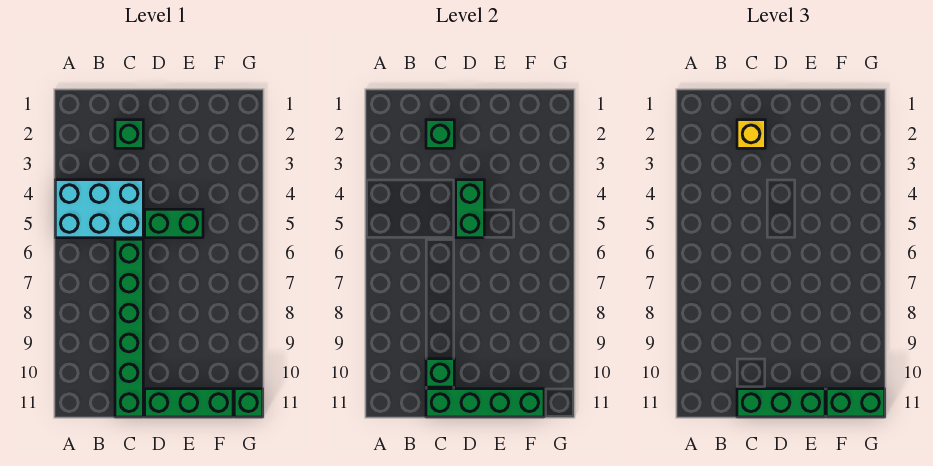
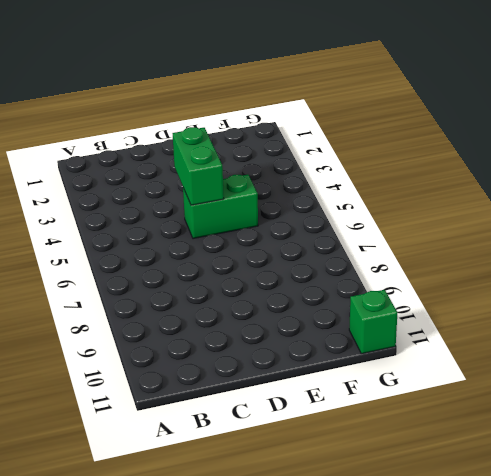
none -> cyan brick A4:C5 level 1
none -> green brick C2 level 1
none -> green brick C6:C11 level 1

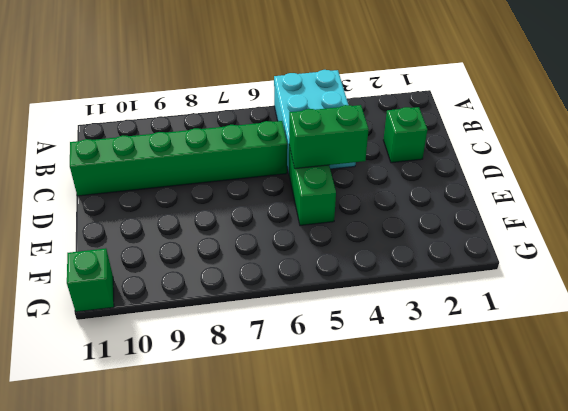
none -> green brick D11:F11 level 1
none -> green brick C2 level 2
none -> green brick C10 level 2

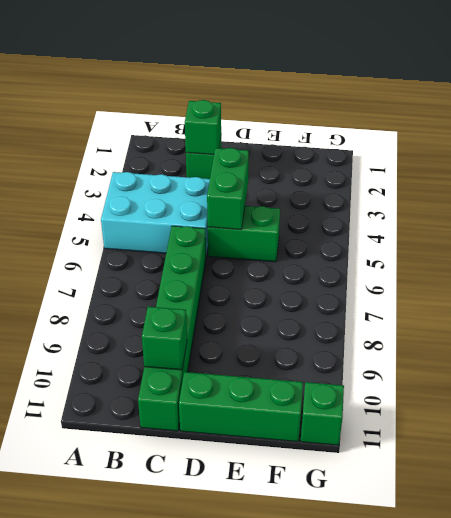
none -> green brick C11:F11 level 2
none -> yellow brick C2 level 3
none -> green brick C11:E11 level 3

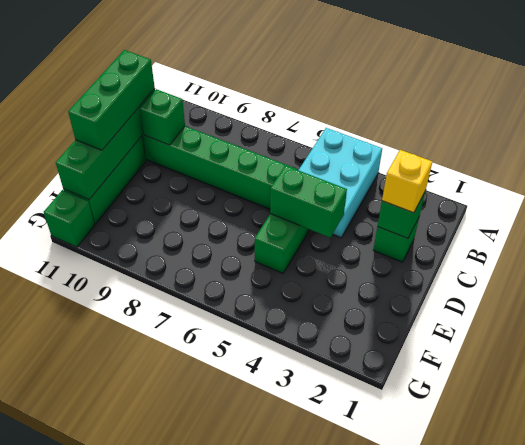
none -> green brick F11:G11 level 3

